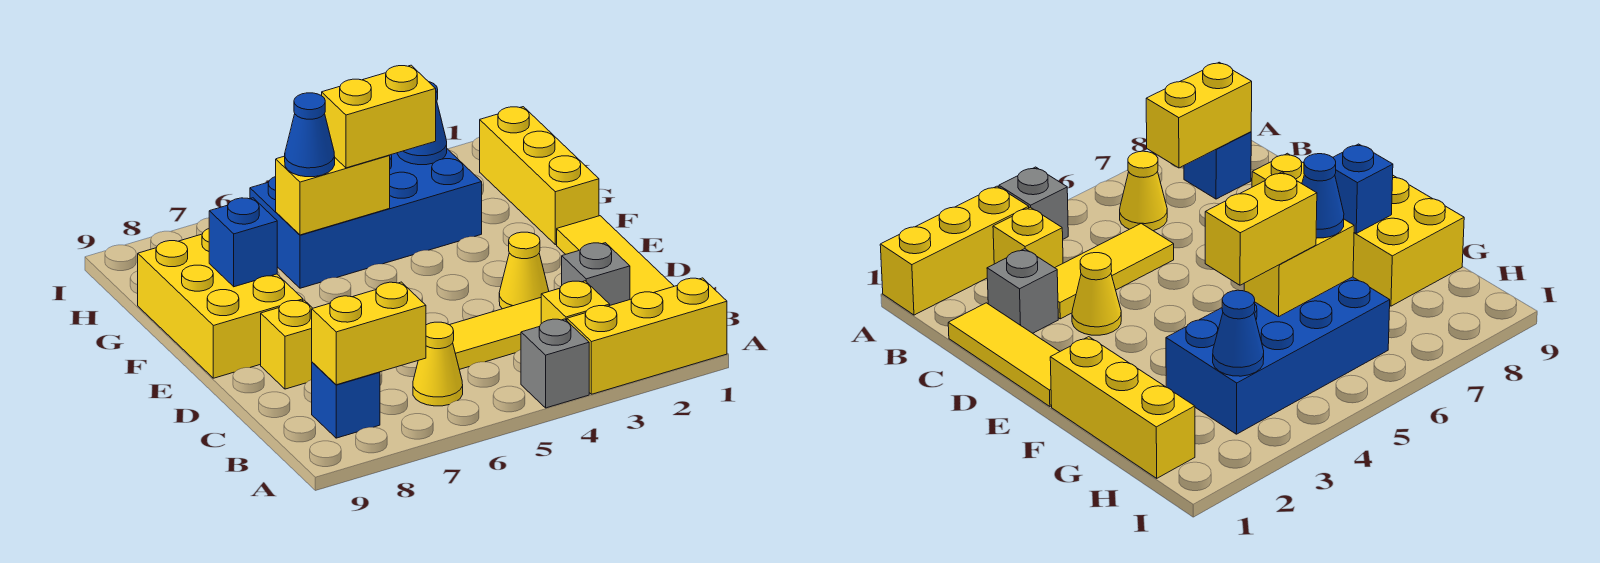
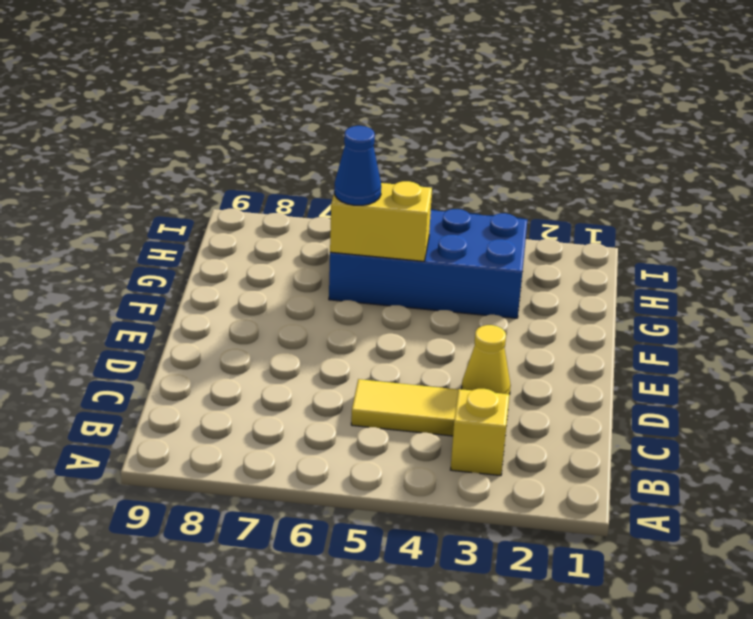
none -> yellow brick A1:A3 level 1
none -> grey brick A4 level 1
none -> yellow cone B6 level 1

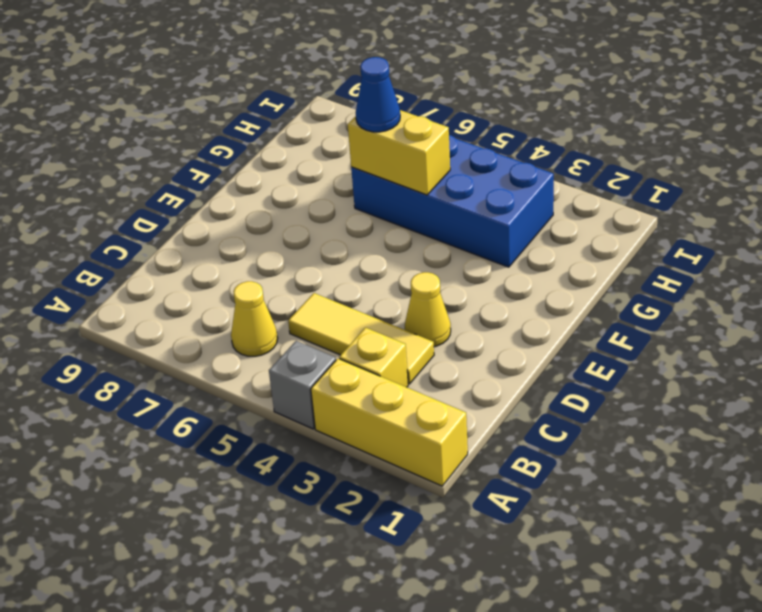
none -> blue brick B8 level 1
none -> yellow tile C1:E1 level 1
none -> grey brick C2 level 1

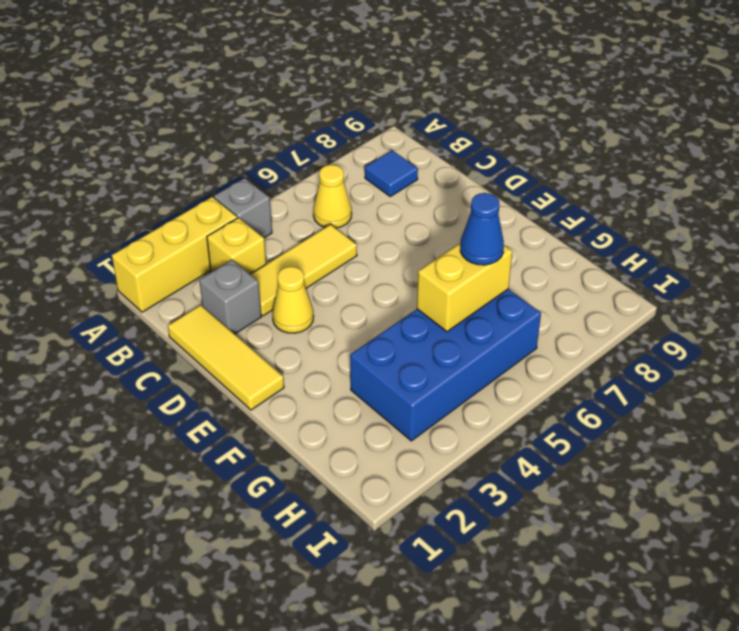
blue tile B8 level 1 -> blue brick B8 level 1
none -> yellow brick D8 level 1
none -> yellow brick E8:G9 level 1
none -> yellow brick F1:H1 level 1

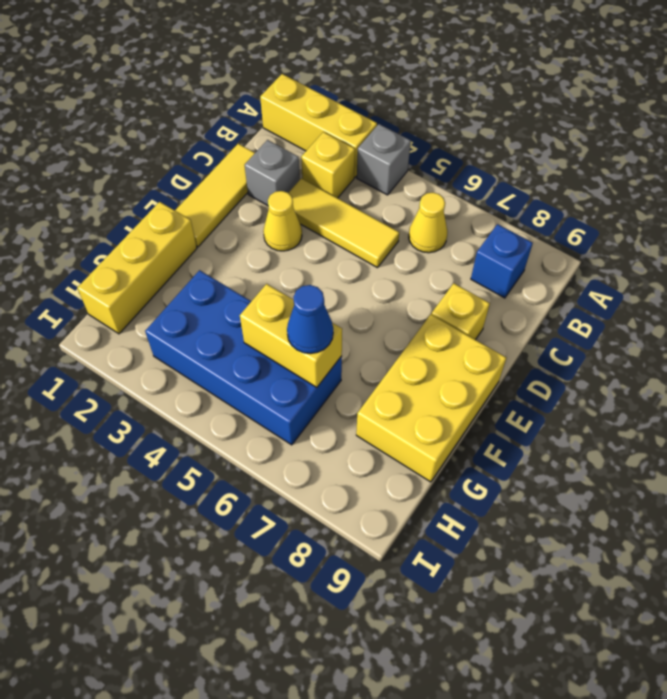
none -> yellow brick B7:B8 level 2
none -> blue brick F8 level 2
none -> blue cone H3 level 2

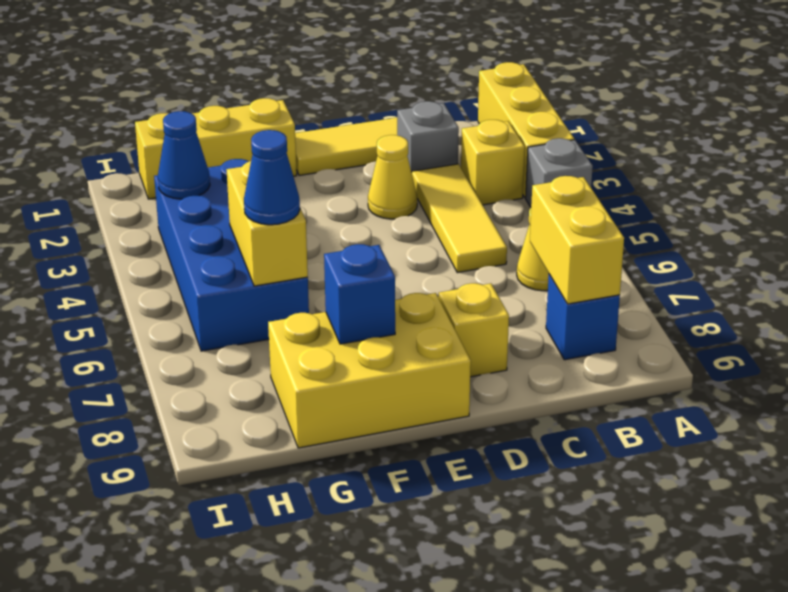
none -> yellow brick G4:G5 level 3

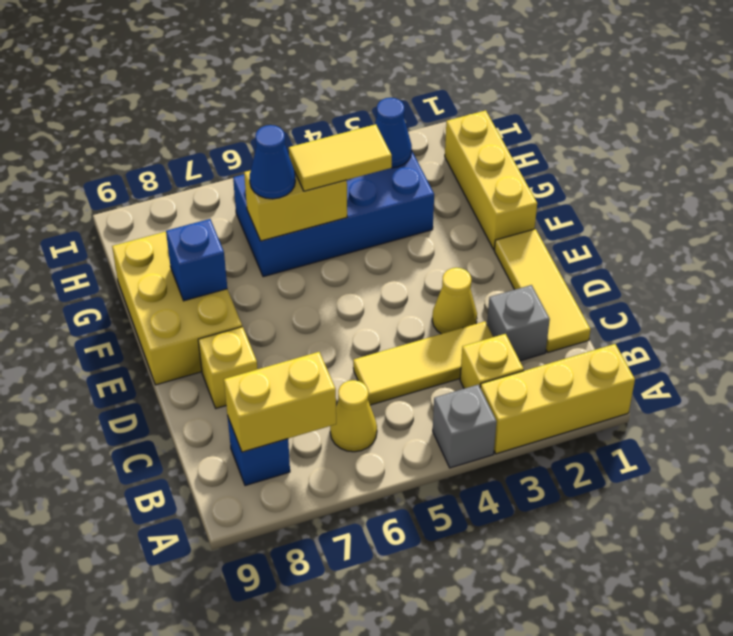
yellow tile G4:G5 level 3 -> yellow brick G4:G5 level 3

